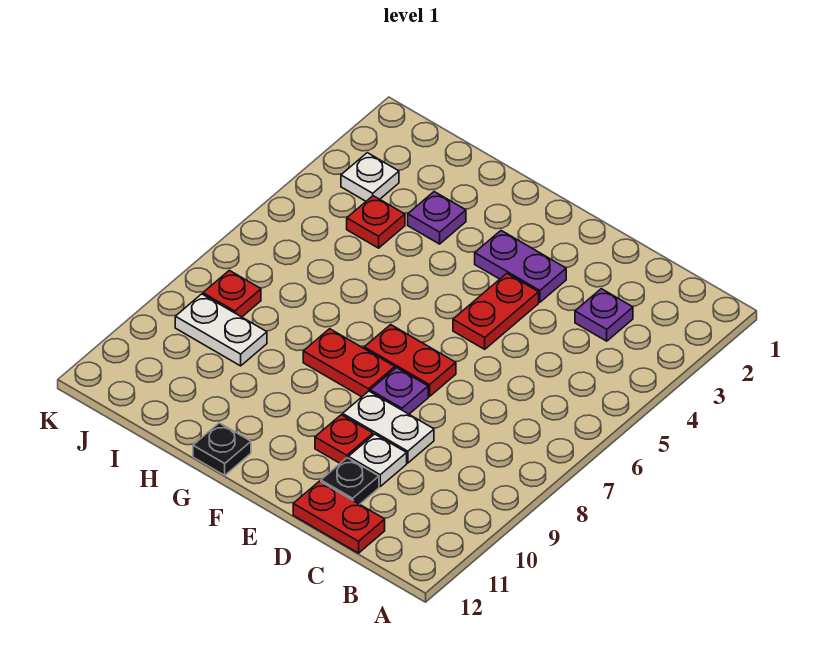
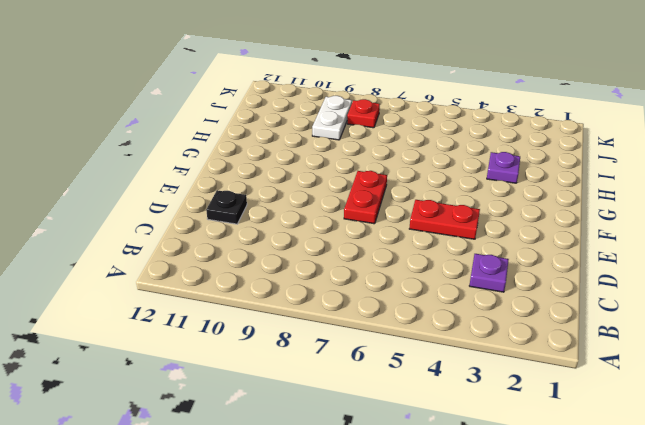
none -> red plate C12:D12 level 1
none -> white plate D9:E9 level 1
none -> white plate D10 level 1

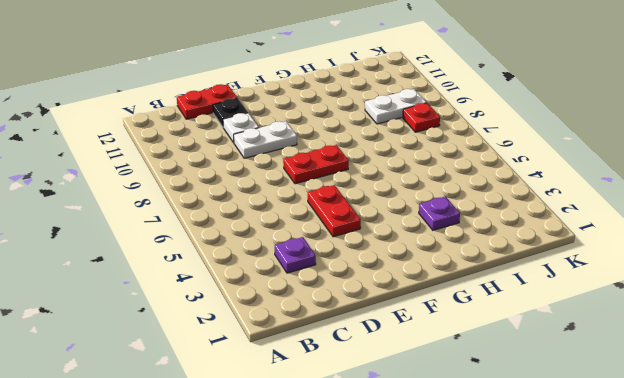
none -> purple plate E3:F3 level 1
none -> purple plate E8 level 1
none -> red plate E10 level 1

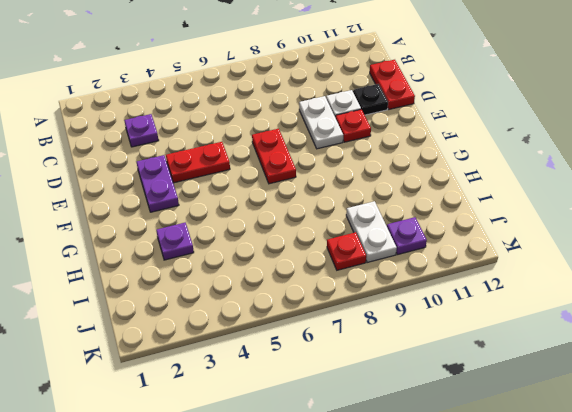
purple plate J10 level 1 -> purple plate E8 level 1
none -> red plate F8:G8 level 1
none -> black plate G12 level 1
none -> red plate I4 level 1

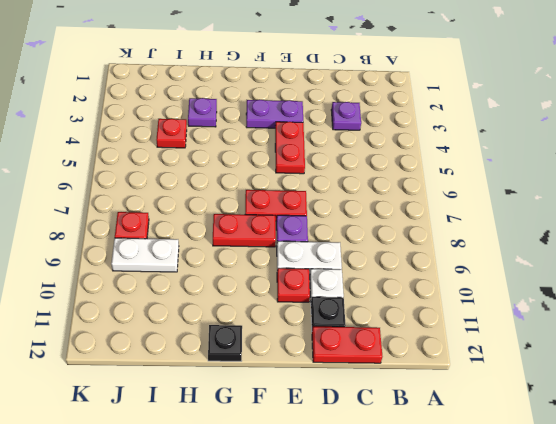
none -> white plate J3 level 1

